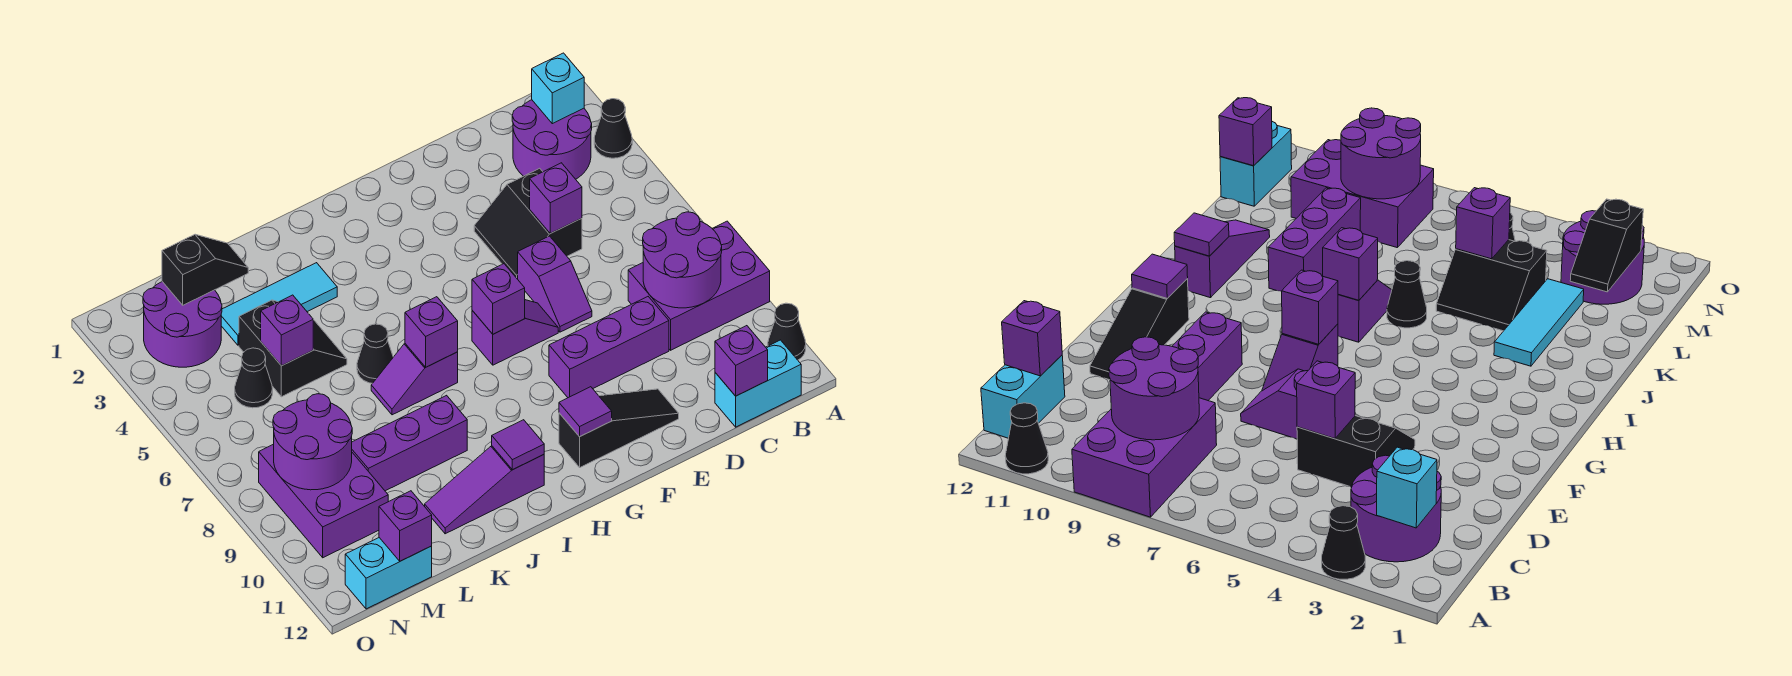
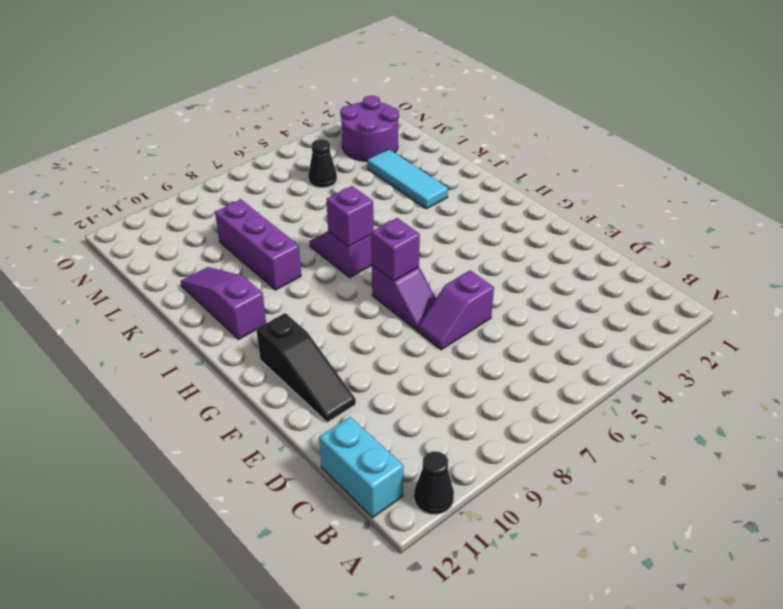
none -> black cone A3 level 1
none -> purple brick A8:C9 level 1
none -> purple round brick B2:C3 level 1
none -> black slope D4:E5 level 1 top D

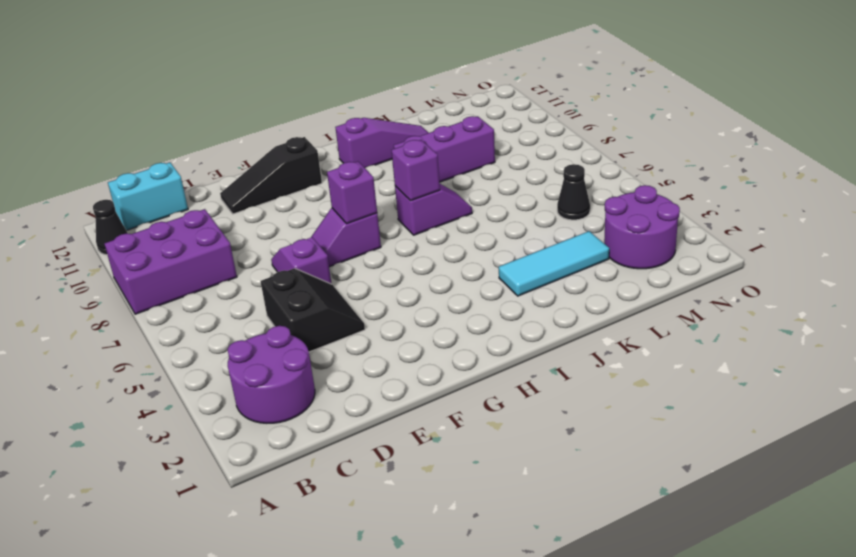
none -> black cone A3 level 1
none -> purple brick D9:F9 level 1
none -> black cone J6 level 1
none -> black slope K4:L5 level 1 top L

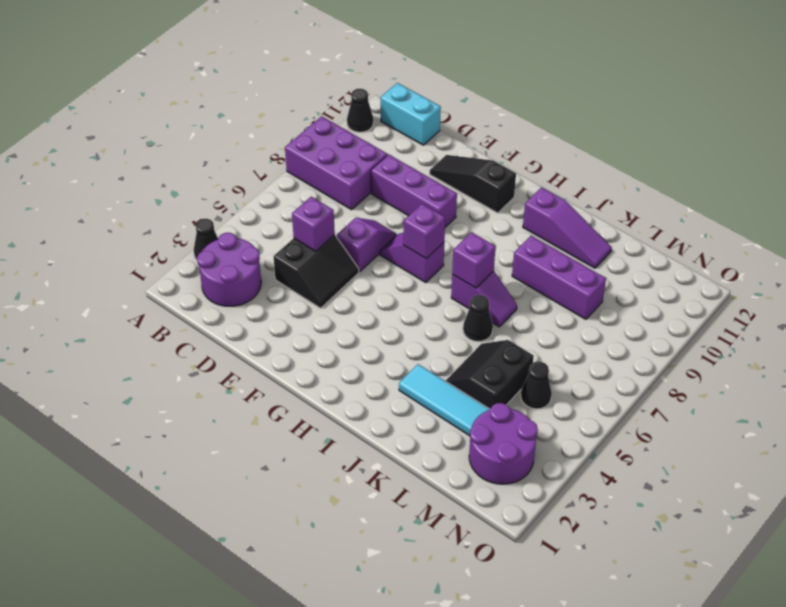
none -> purple brick M8:N10 level 1
none -> cyan brick M12:N12 level 1
none -> cyan brick B2 level 2
none -> purple round brick B8:C9 level 2

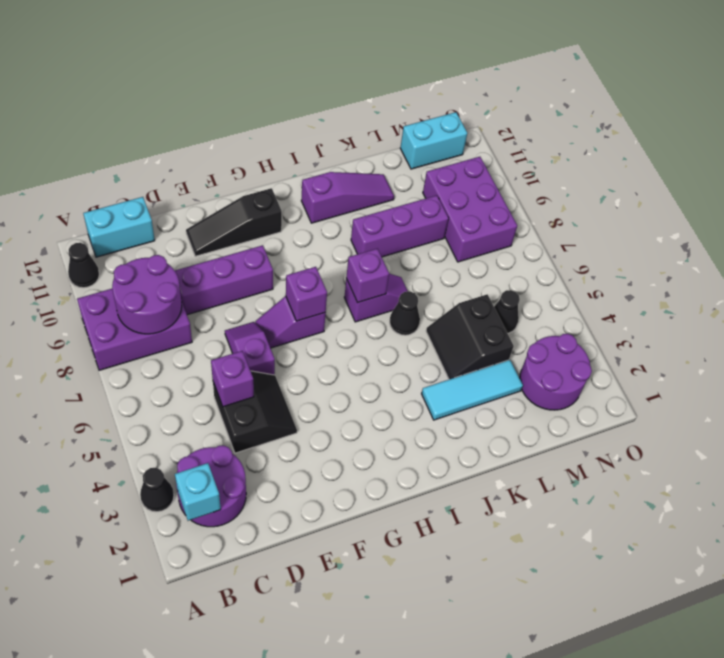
none -> purple brick C12 level 2
none -> purple tile G11 level 2
none -> purple tile I11 level 2
none -> black slope L2:M2 level 2 top M

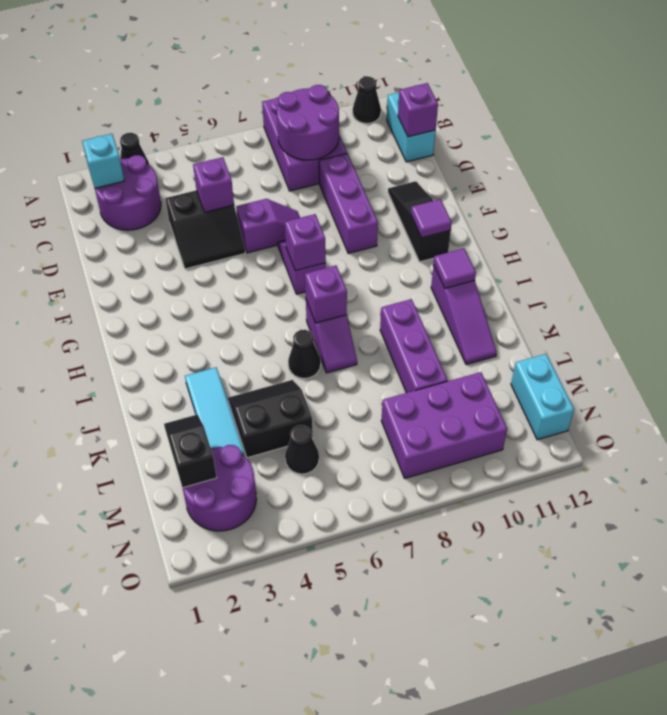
none -> purple brick L5 level 2
none -> purple round brick M8:N9 level 2
none -> purple brick M12 level 2

